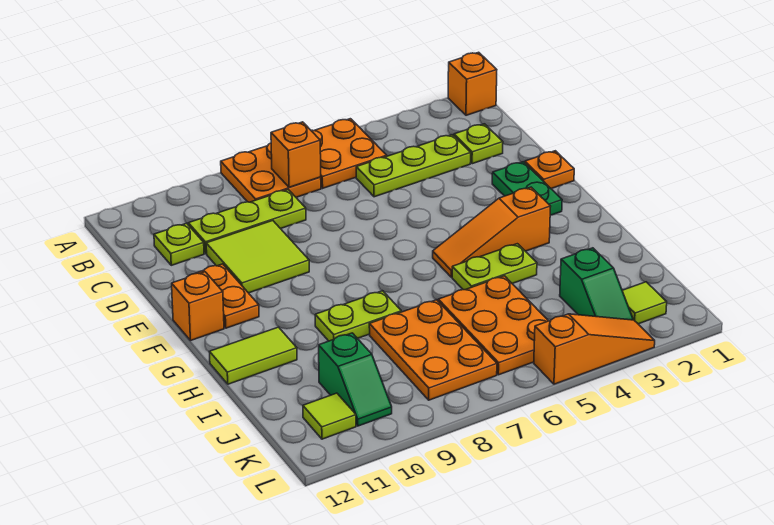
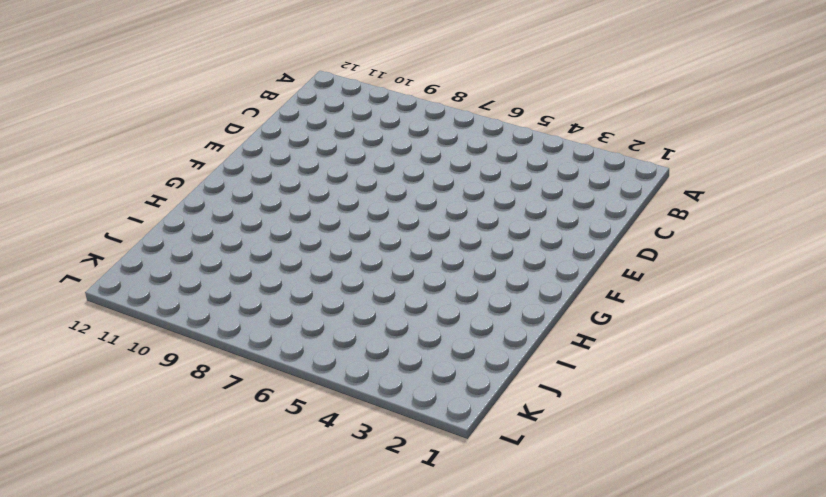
none -> orange brick A1 level 1
none -> orange plate A5:B6 level 1
none -> orange plate A7:B8 level 1

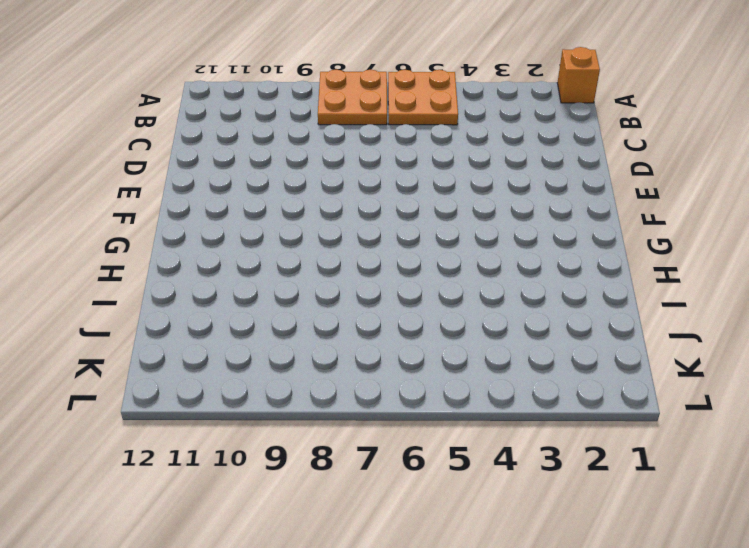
none -> lime plate C2 level 1
none -> lime plate C3:C5 level 1
none -> lime plate C8:C10 level 1

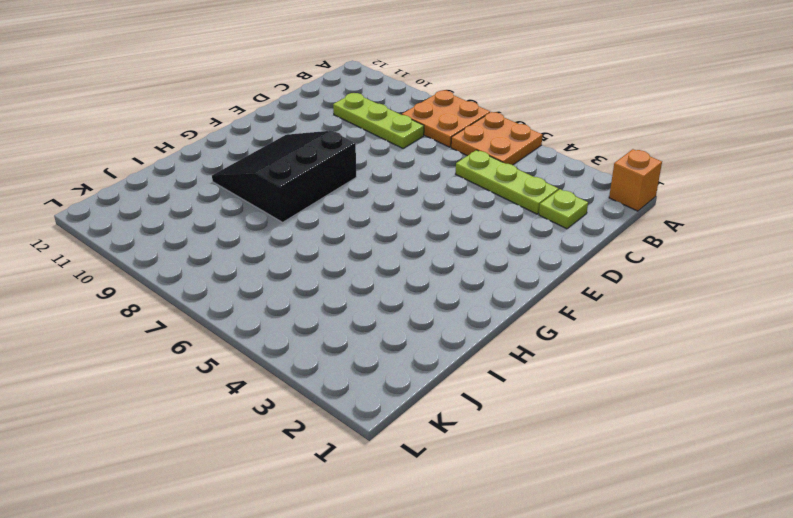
black slope F8:H10 level 1 top 8 -> lime plate H8:H9 level 1
none -> lime plate C11 level 1
none -> lime tile D9:E10 level 1
none -> orange plate E1 level 1

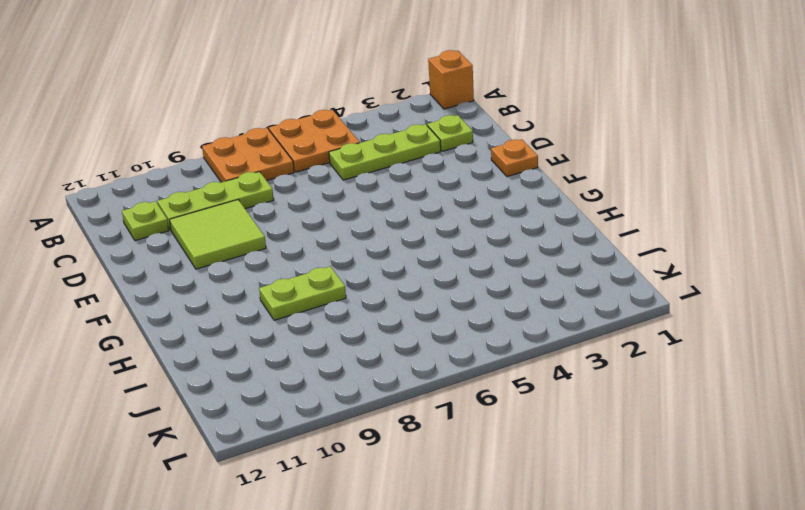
none -> green plate E2:F2 level 1
none -> orange plate E11:F11 level 1
none -> orange brick F12 level 1

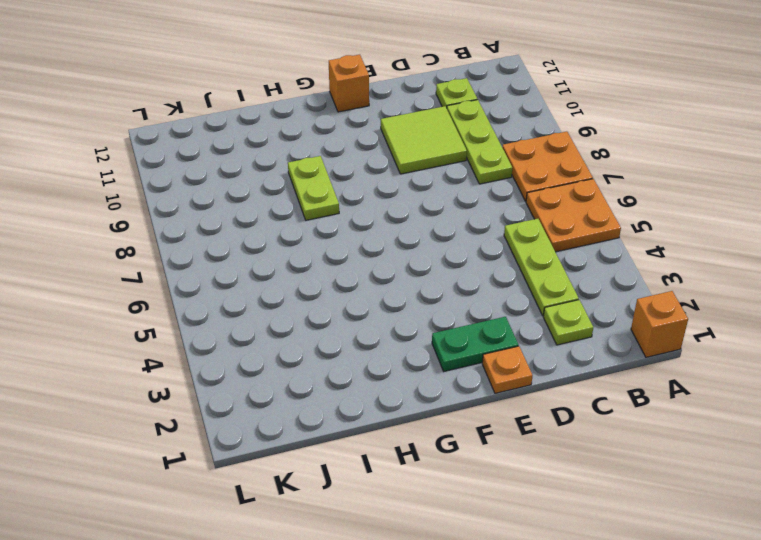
none -> orange plate E11:F11 level 1
none -> orange slope G3:G5 level 1 top 3
none -> lime plate H4:H5 level 1

